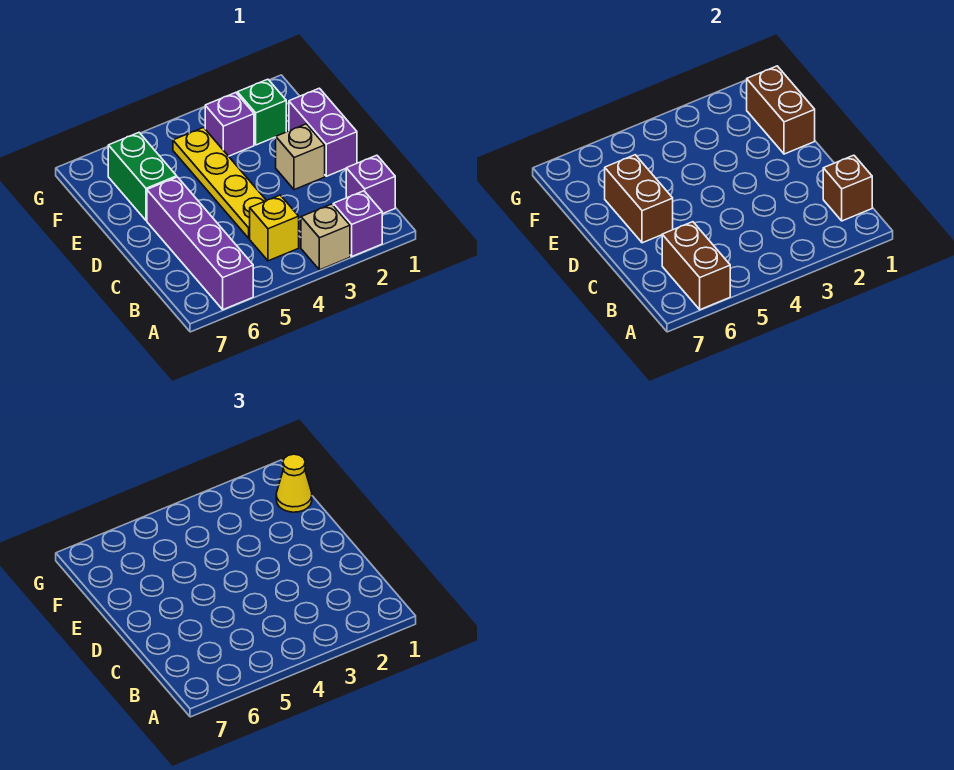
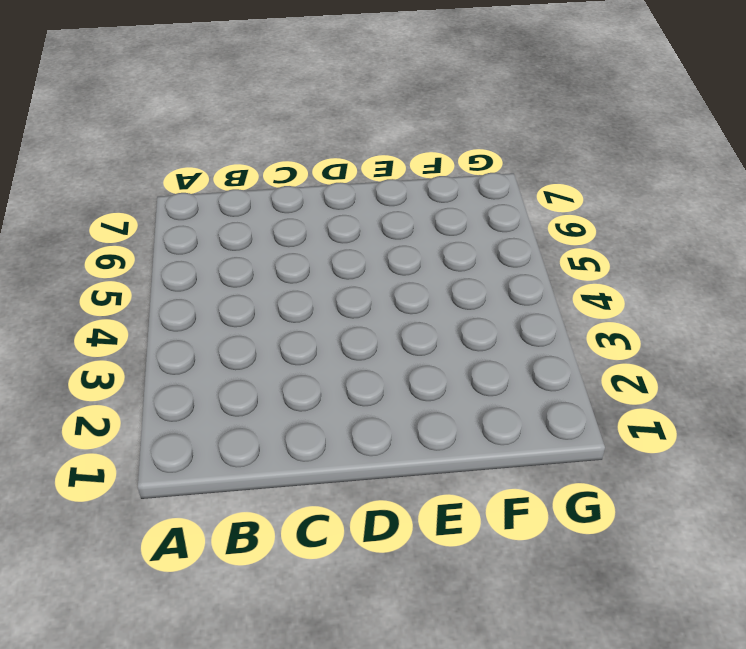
none -> purple brick A2 level 1
none -> tan brick A3 level 1
none -> purple brick A6:D6 level 1

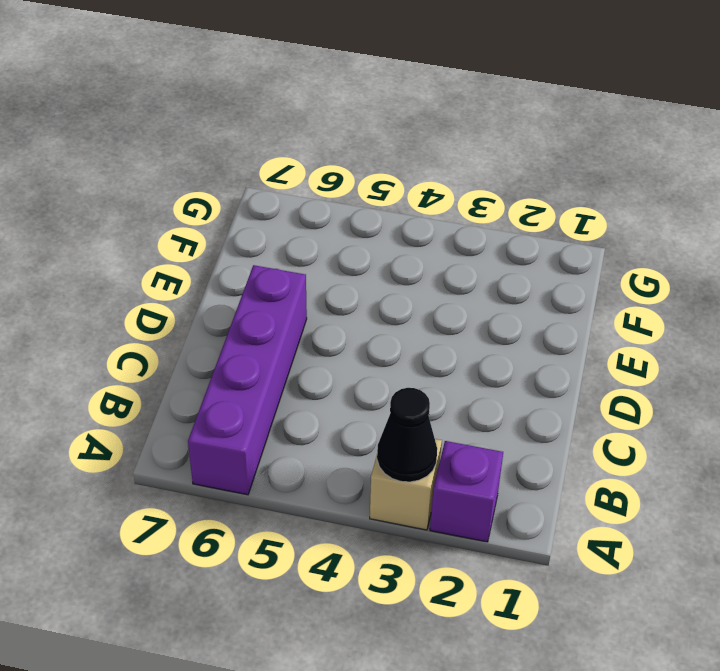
black cone A3 level 2 -> none
none -> purple brick B1 level 1
none -> yellow brick B4 level 1
none -> yellow plate C4:F4 level 1

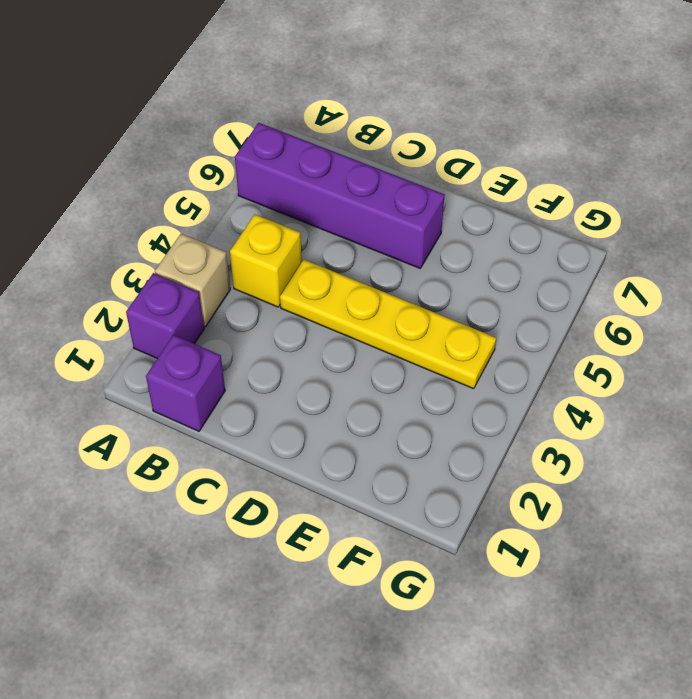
none -> purple brick D1:E1 level 1
none -> tan brick D2 level 1
none -> green brick E6:F6 level 1

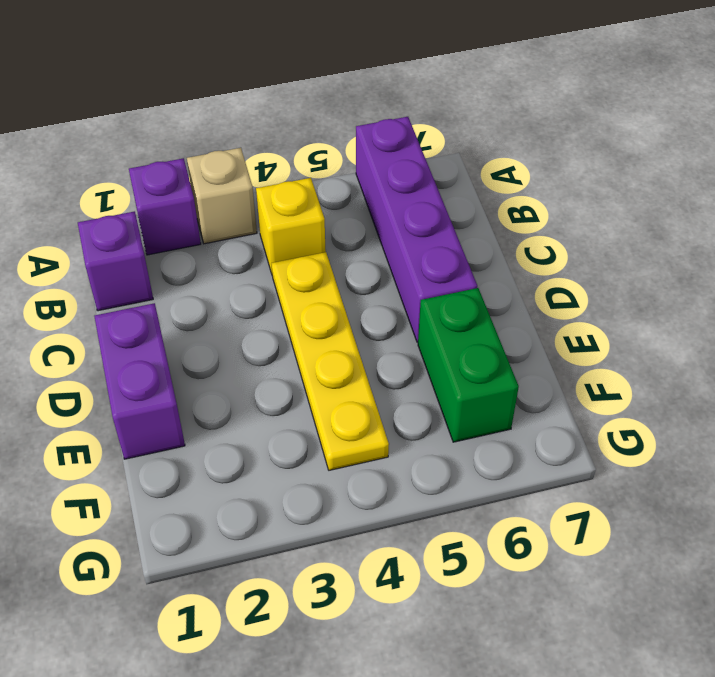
none -> tan brick D2 level 1
none -> green brick F2 level 1
none -> purple brick F3 level 1

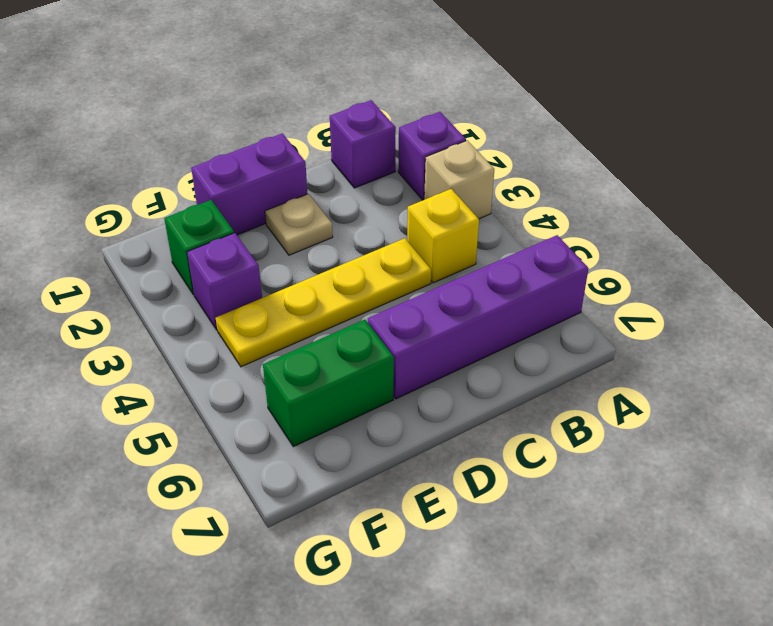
tan plate D2 level 1 -> tan brick D2 level 1
none -> brown brick A6:B6 level 2
none -> brown brick B1 level 2
none -> brown brick D6:E6 level 2

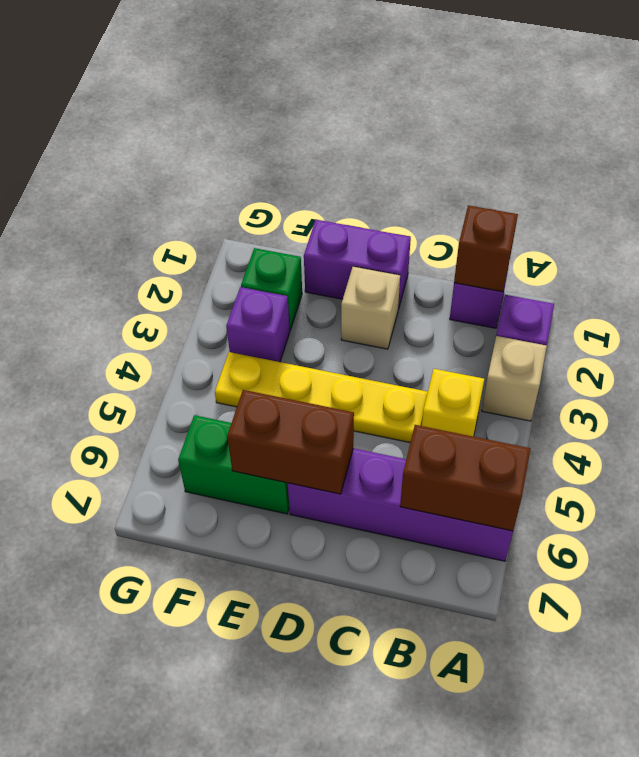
none -> brown brick E1:F1 level 2
none -> yellow cone F1 level 3

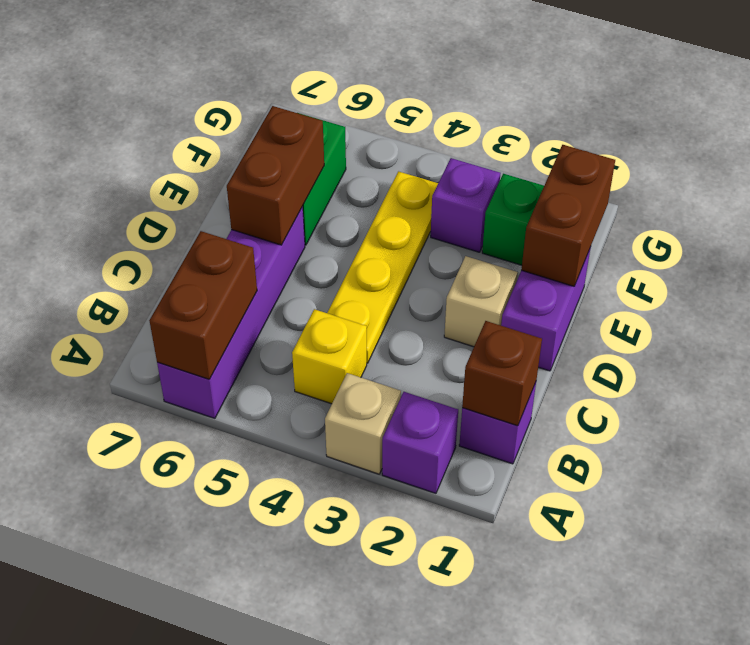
none -> yellow cone F1 level 3

